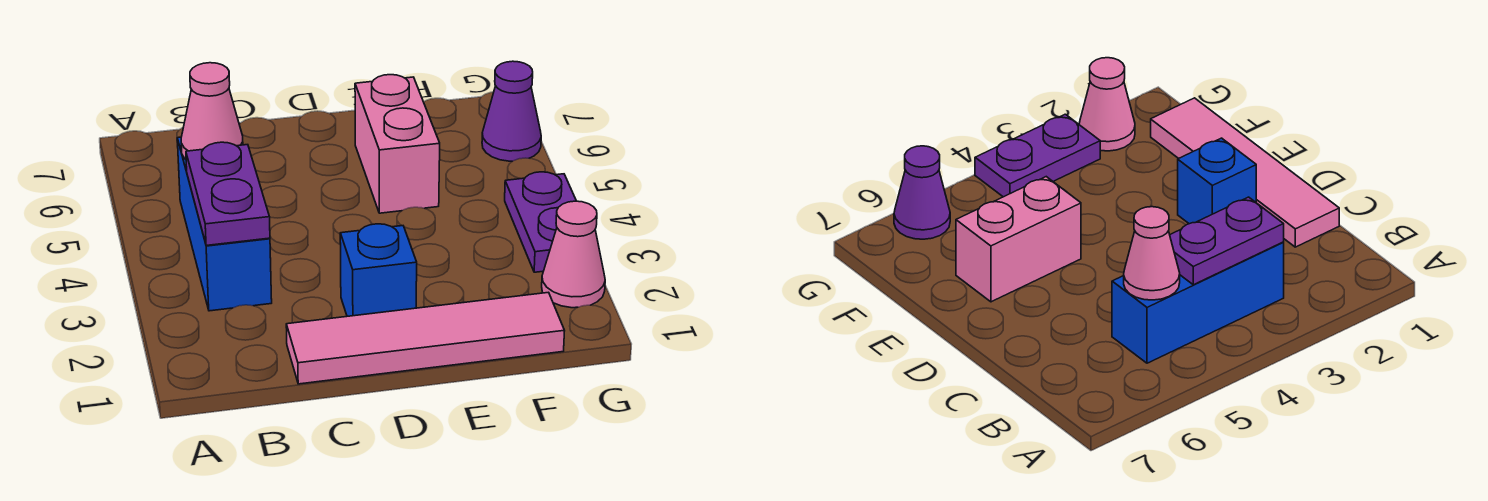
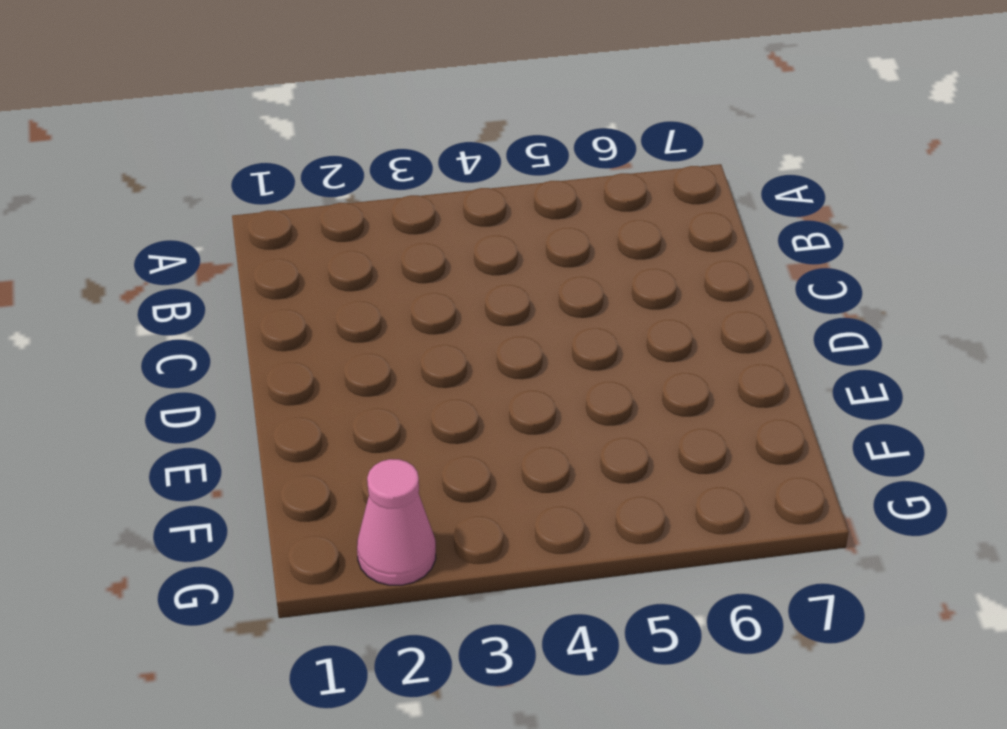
none -> blue brick B3:B5 level 1
none -> pink tile C1:F1 level 1

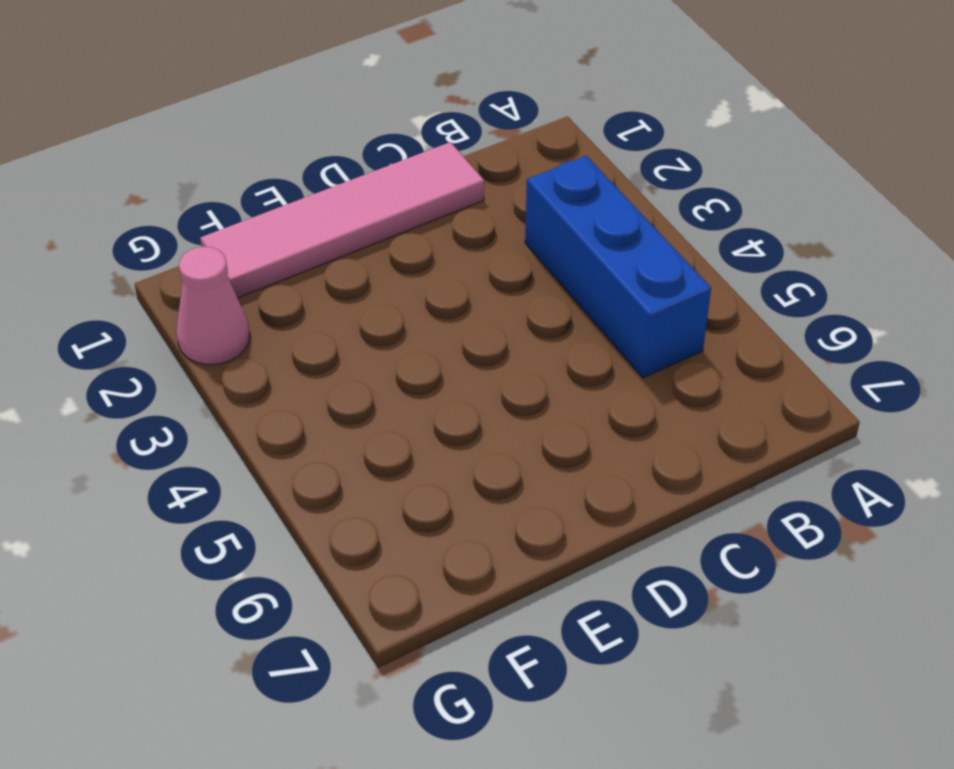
none -> blue brick D2 level 1
none -> pink brick E5:E6 level 1

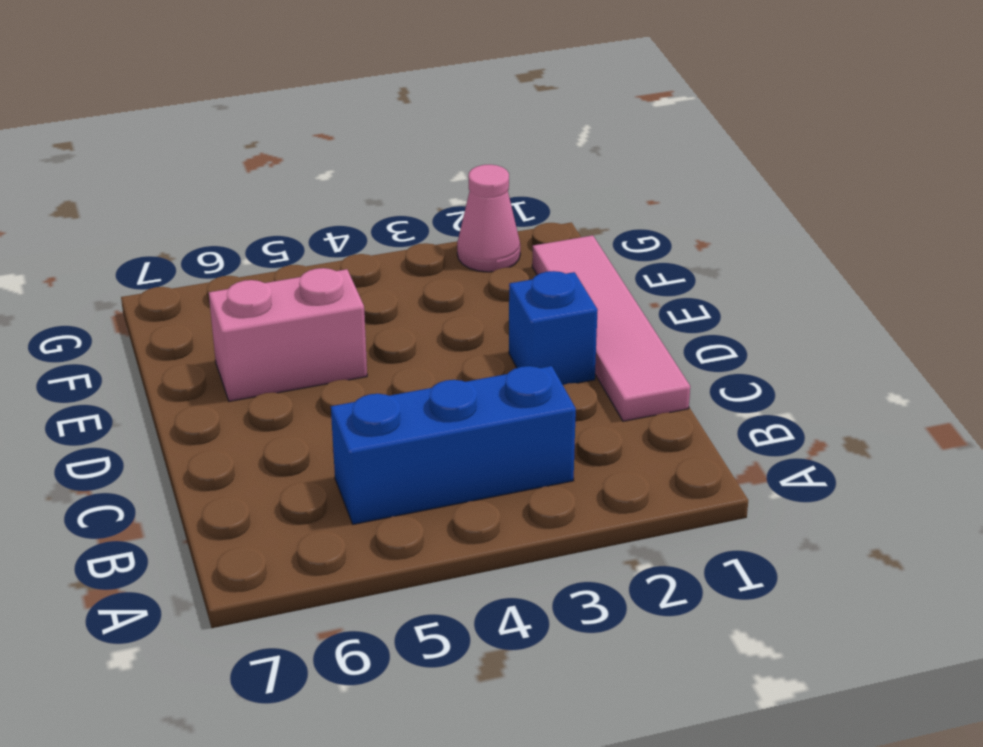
none -> purple plate G3:G4 level 1
none -> purple cone G6 level 1

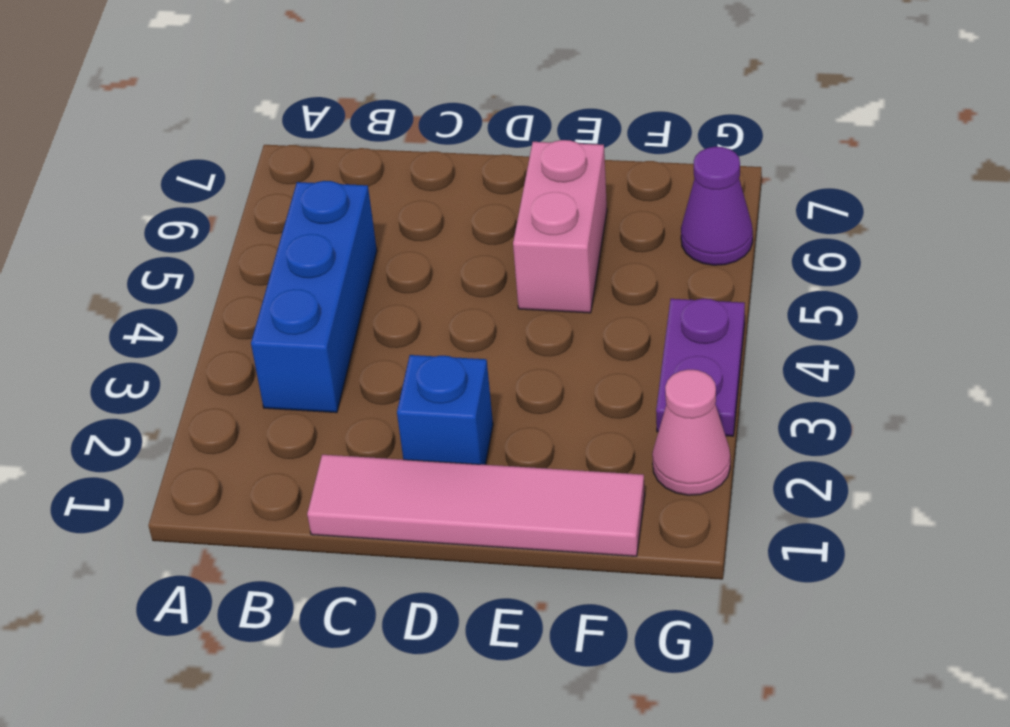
none -> purple plate B3:B4 level 2
none -> pink cone B5 level 2

